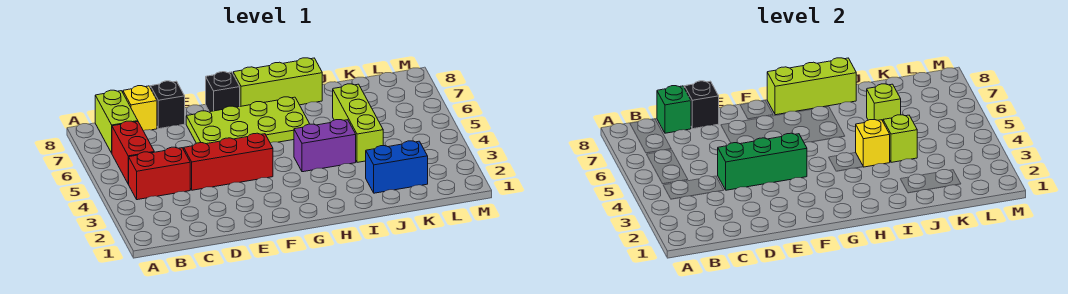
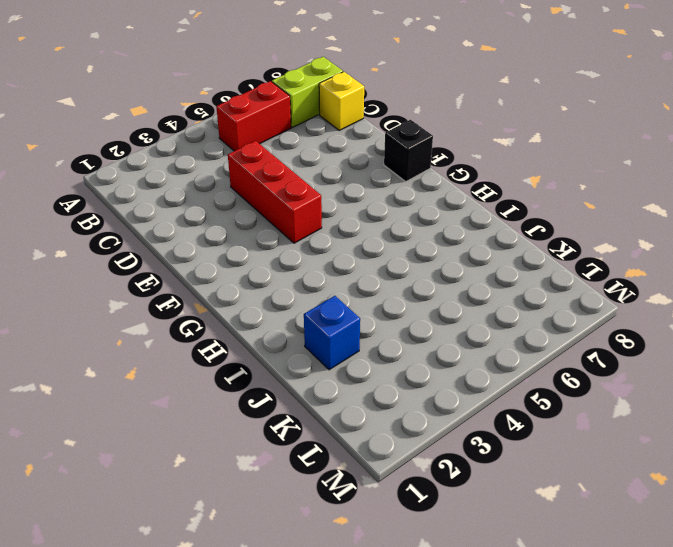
blue brick J2 level 1 -> blue brick J2:K2 level 1
none -> red brick B4:C4 level 1
none -> black brick D8 level 1
none -> lime plate E6:H7 level 1

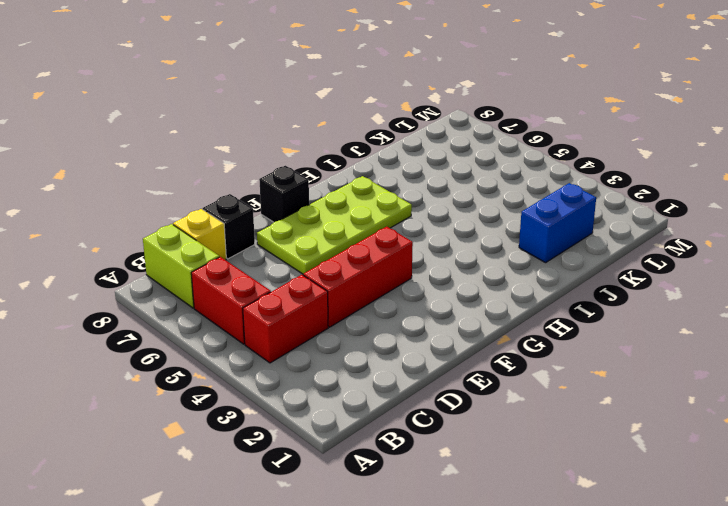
none -> lime brick G8:I8 level 1
none -> purple brick H4:I4 level 1
none -> lime brick J4:J6 level 1

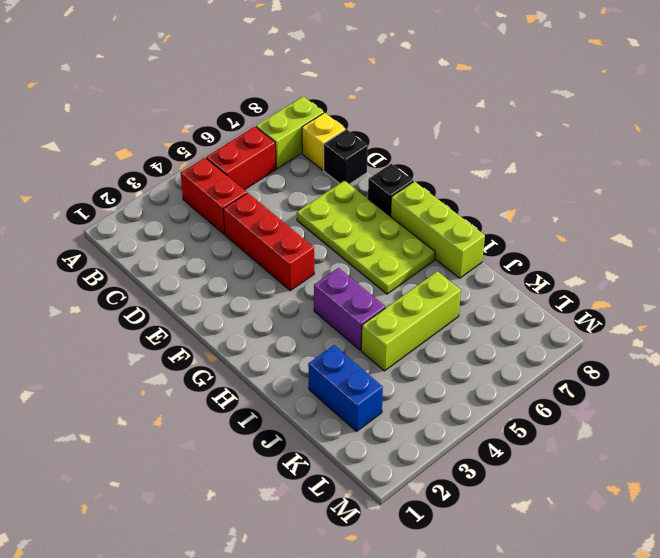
none -> green brick C8 level 2
none -> green brick D4:F4 level 2
none -> black brick D8 level 2

